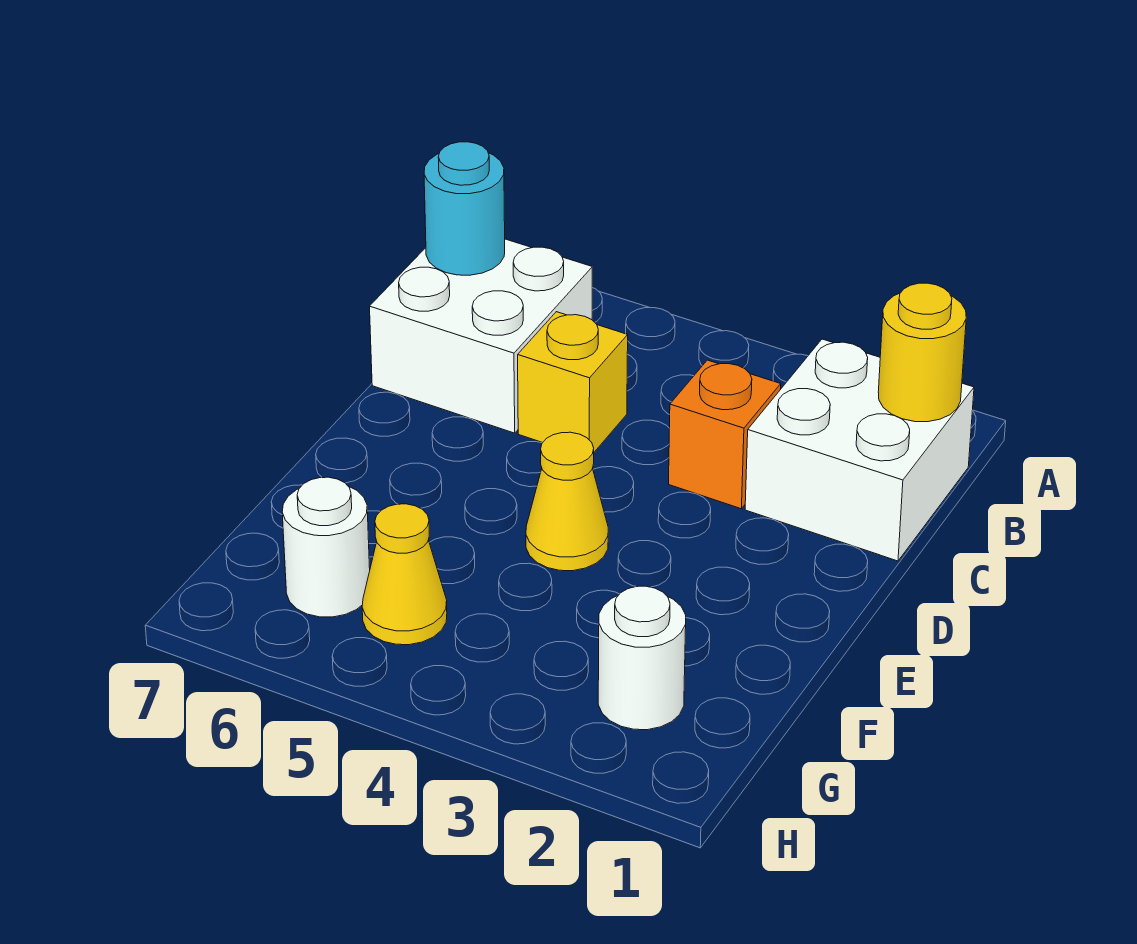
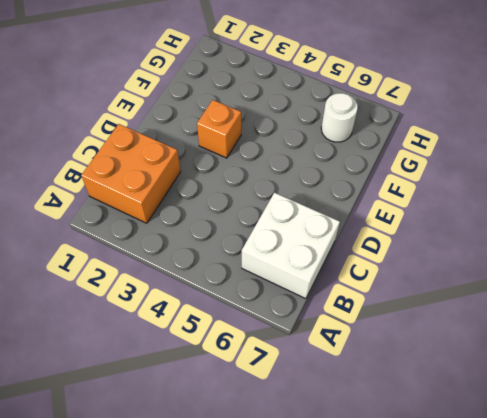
orange brick B1:C2 level 1 -> white brick B1:C2 level 1
orange brick E3 level 1 -> orange brick C3 level 1
none -> yellow brick C5 level 1
none -> yellow cone E4 level 1

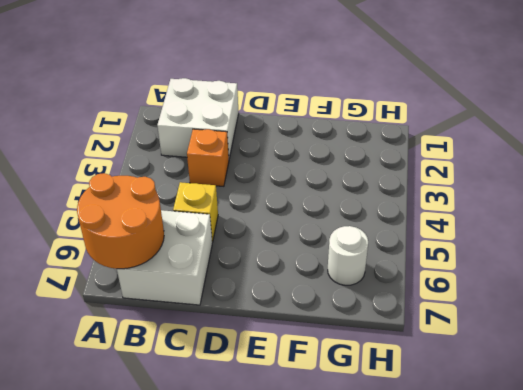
orange round brick A6:B7 level 2 -> cyan round brick B7 level 2
none -> yellow cone E4 level 1
none -> white round brick G2 level 1

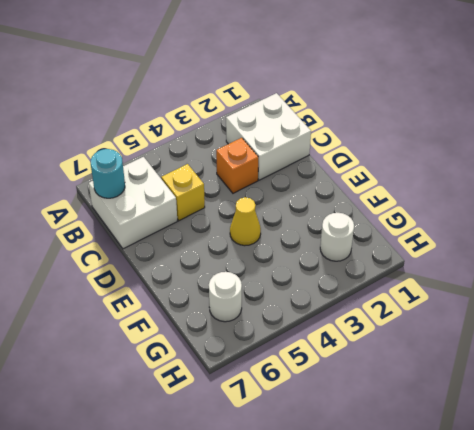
none -> yellow cone G5 level 1
none -> yellow round brick B1 level 2

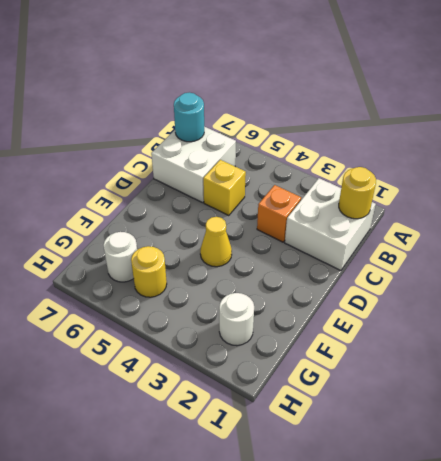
yellow round brick G5 level 1 -> yellow cone G5 level 1

